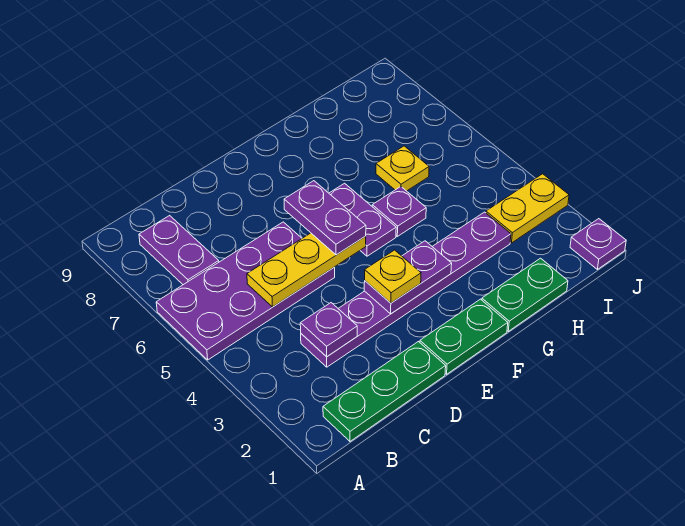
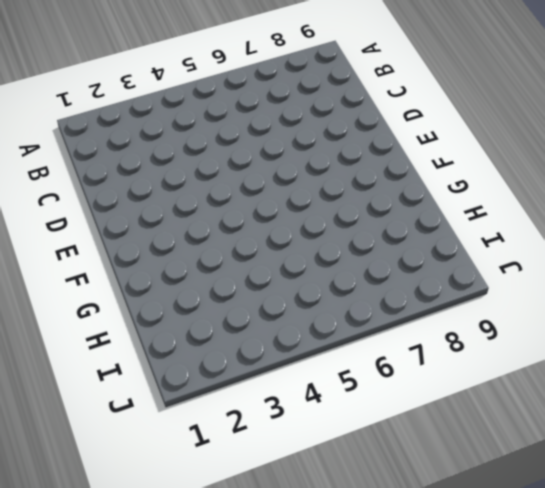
none -> purple plate A5:D6 level 1
none -> green plate B1:D1 level 1
none -> purple plate B7:B8 level 1

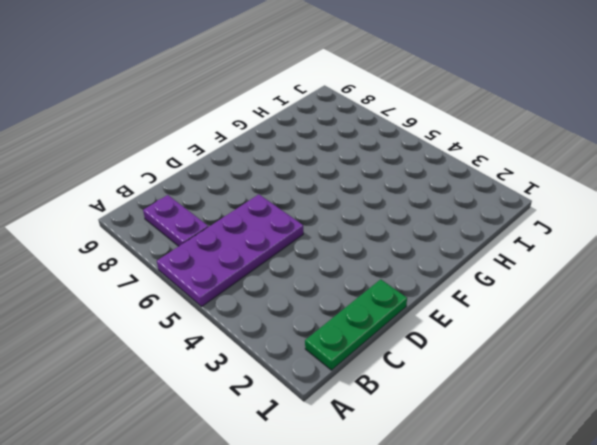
none -> purple plate C3:H3 level 1
none -> green plate E1:F1 level 1
none -> purple plate F5:F6 level 1

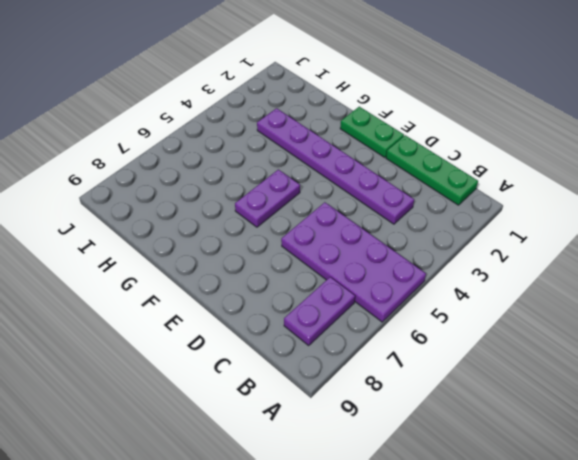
none -> green plate G1:H1 level 1
none -> purple plate G5 level 1
none -> yellow plate H6 level 1

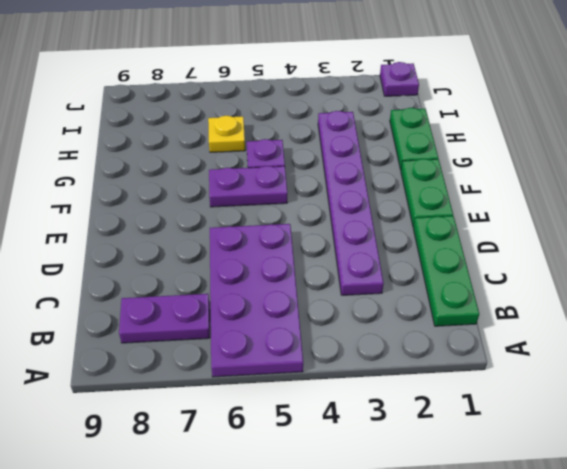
none -> yellow plate I3:J3 level 1
none -> purple plate C3 level 2
none -> yellow plate C5:E5 level 2

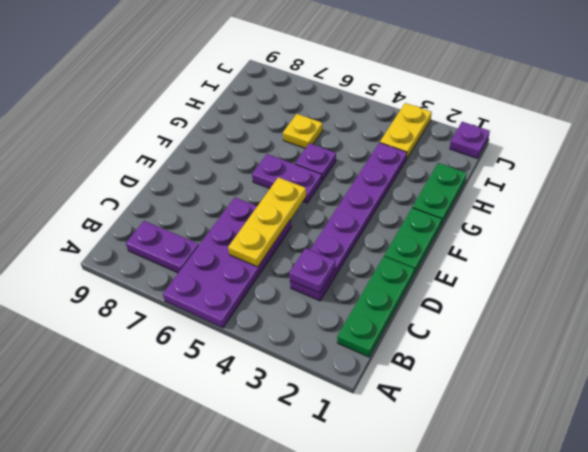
none -> purple plate E3:F3 level 2
none -> yellow plate E3 level 3
none -> purple plate E5:E6 level 3

